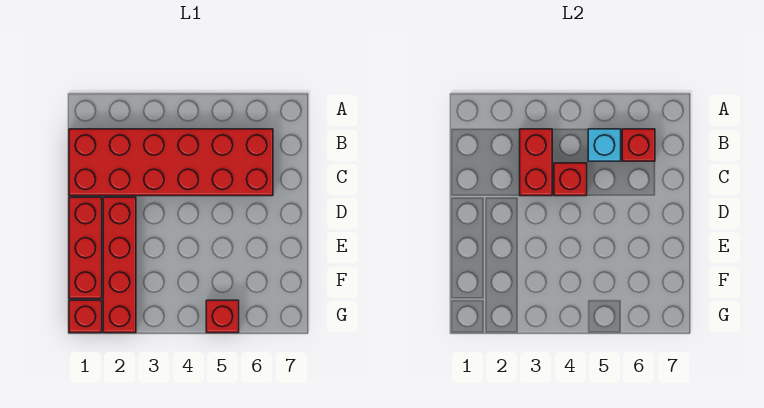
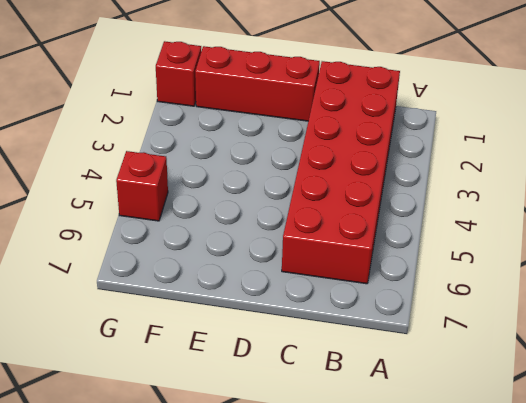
none -> red brick D2:G2 level 1
none -> red brick B3:C3 level 2

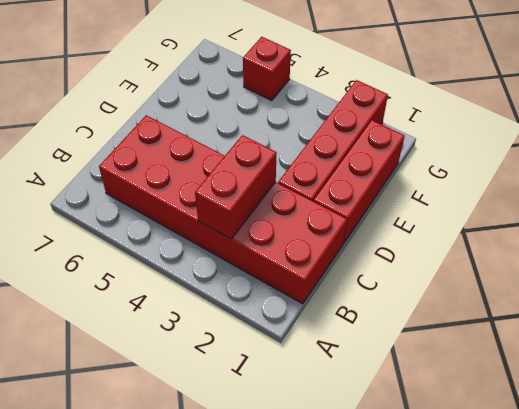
none -> red brick G1 level 1
none -> cyan brick B5 level 2

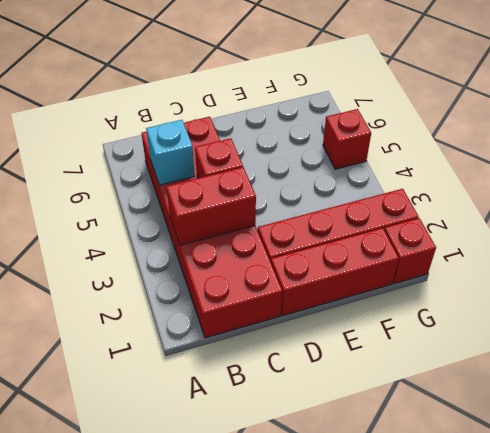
none -> red brick B6 level 2

